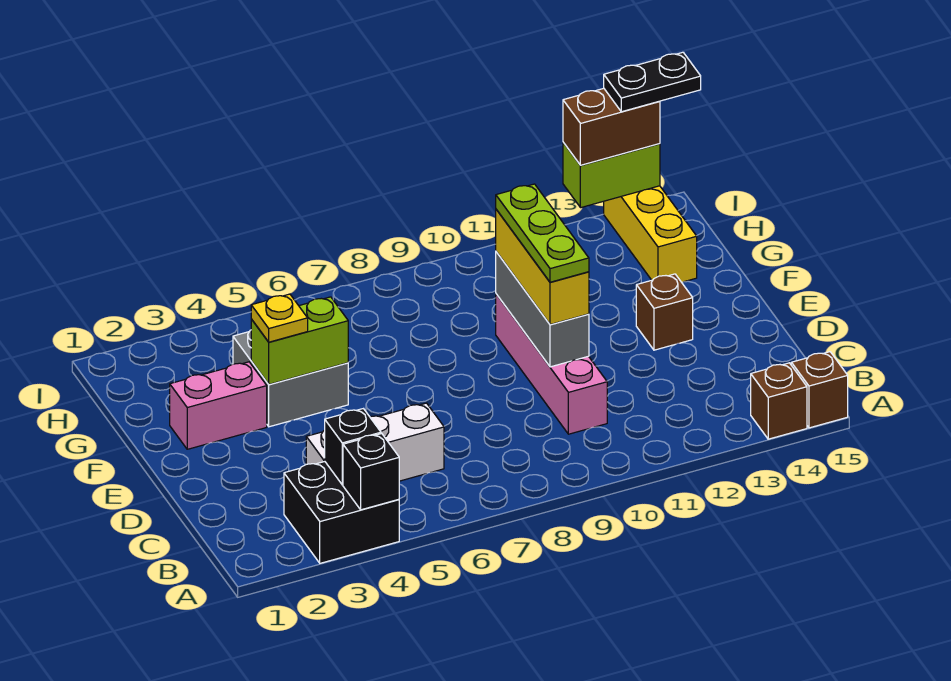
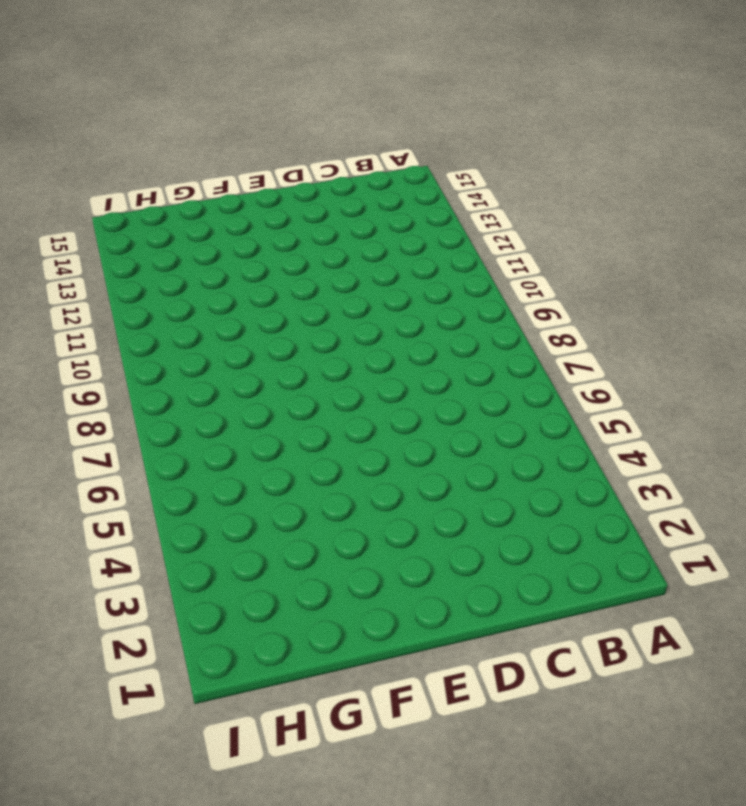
none -> black brick A3:B4 level 1
none -> brown brick A14 level 1
none -> brown brick A15 level 1

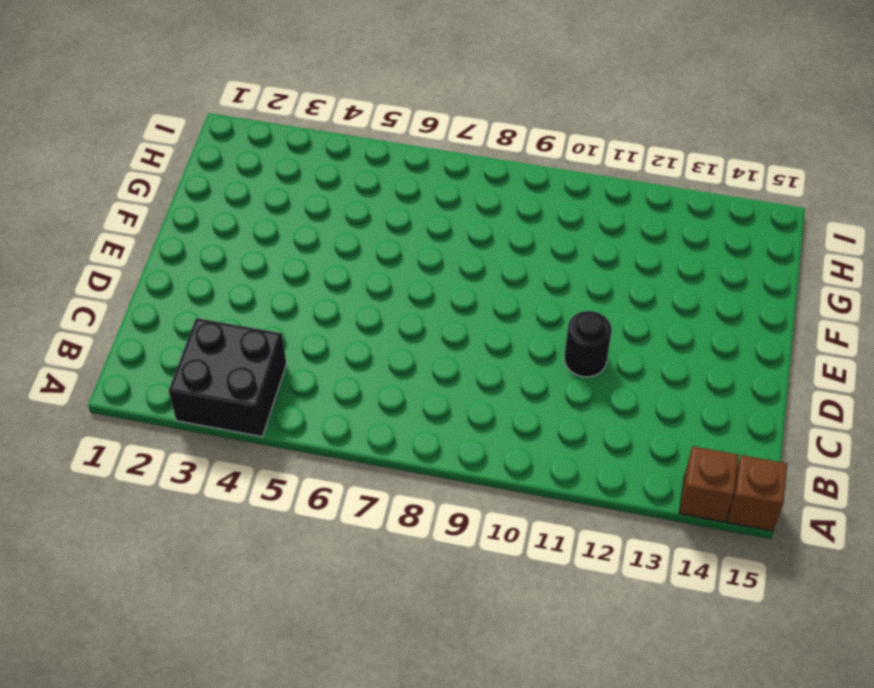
black round brick D11 level 1 -> none
none -> white brick C4:C6 level 1
none -> pink brick C10:F10 level 1
none -> brown brick E13 level 1

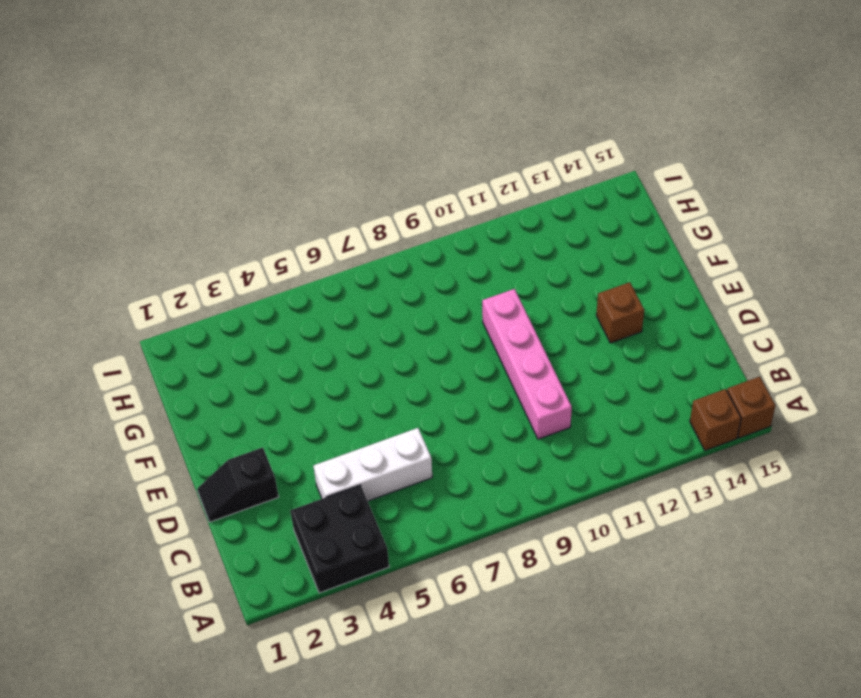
black slope D1:D2 level 1 top 2 -> none
none -> pink brick F2:F3 level 1
none -> grey brick F4:G5 level 1
none -> yellow brick G14:I14 level 1

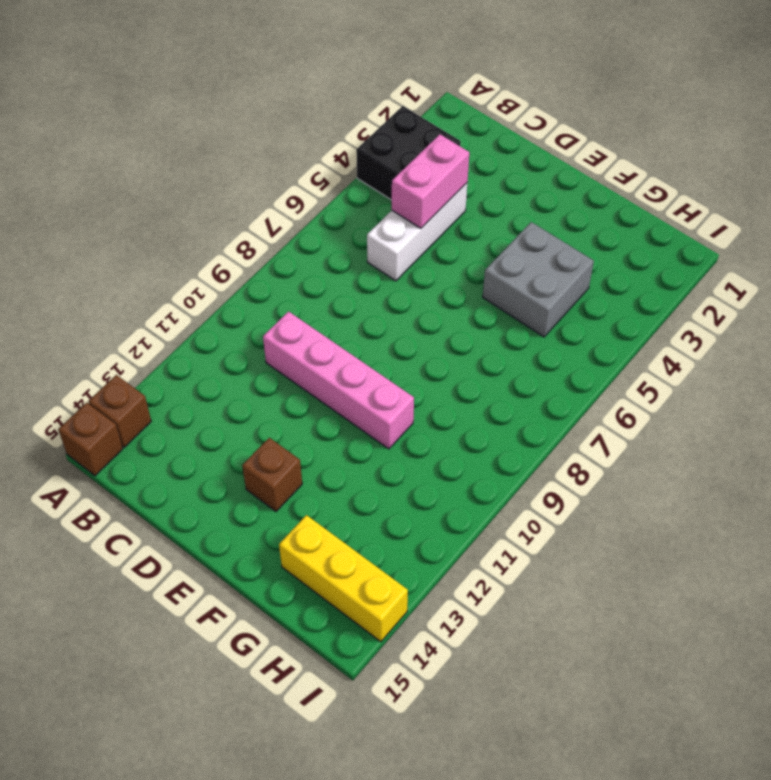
pink brick C4:C5 level 2 -> pink brick F2:F3 level 1
none -> black brick A4 level 2
none -> black brick B4 level 2
none -> grey brick D10:F10 level 2

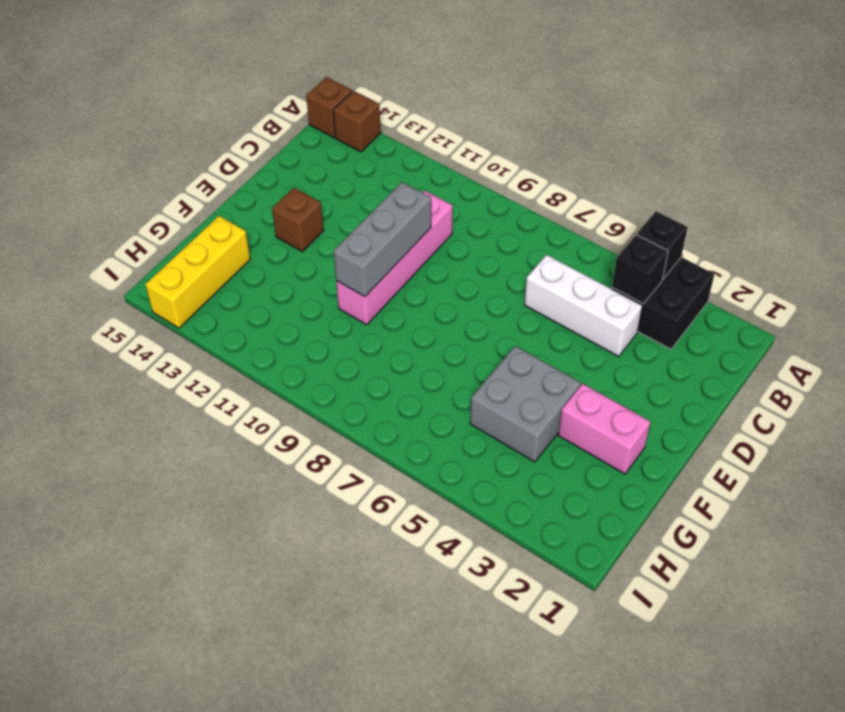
none -> lime brick F4:F5 level 2
none -> lime brick I13:I14 level 2
none -> yellow brick D10:F10 level 3

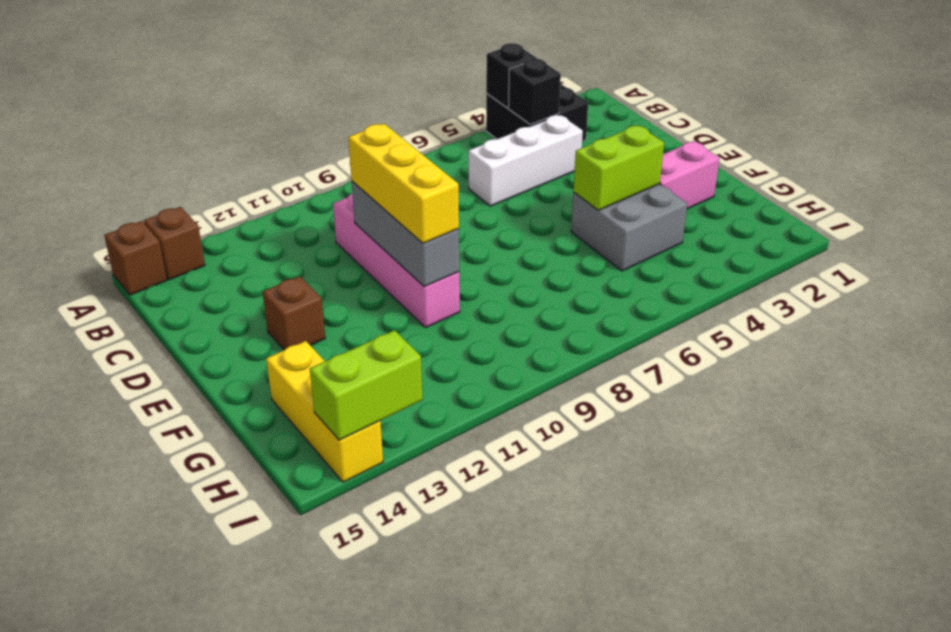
none -> yellow plate F4 level 3
none -> brown brick I13:I14 level 3
none -> lime plate D10:F10 level 4

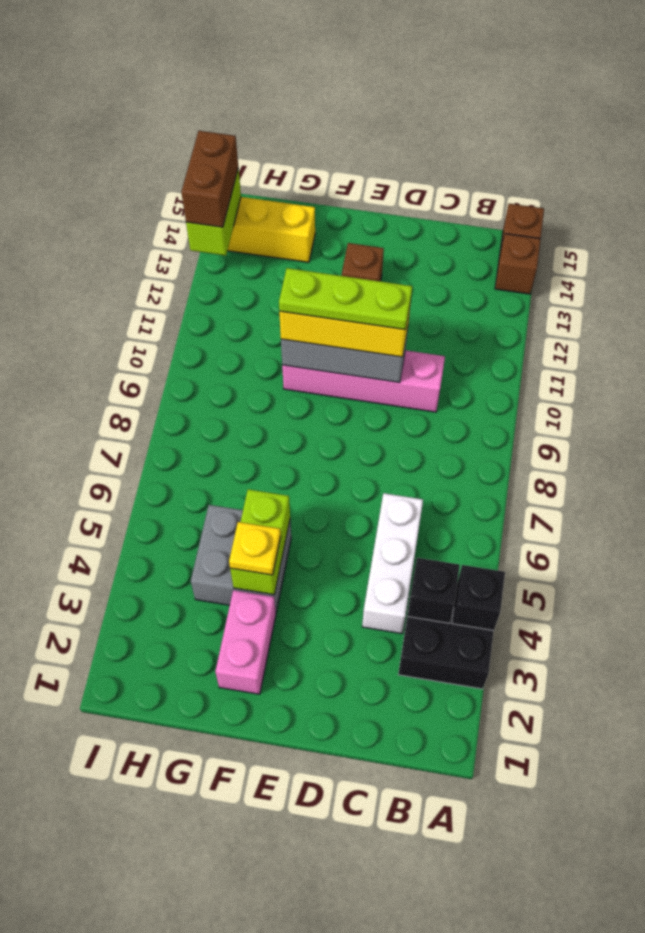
none -> black plate I14:I15 level 4

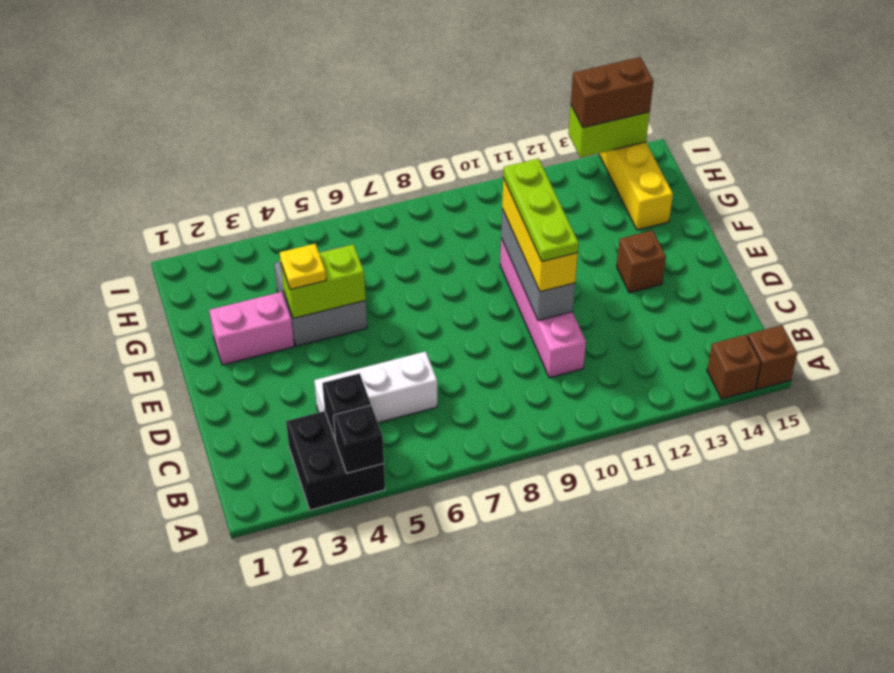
none -> black plate I14:I15 level 4

